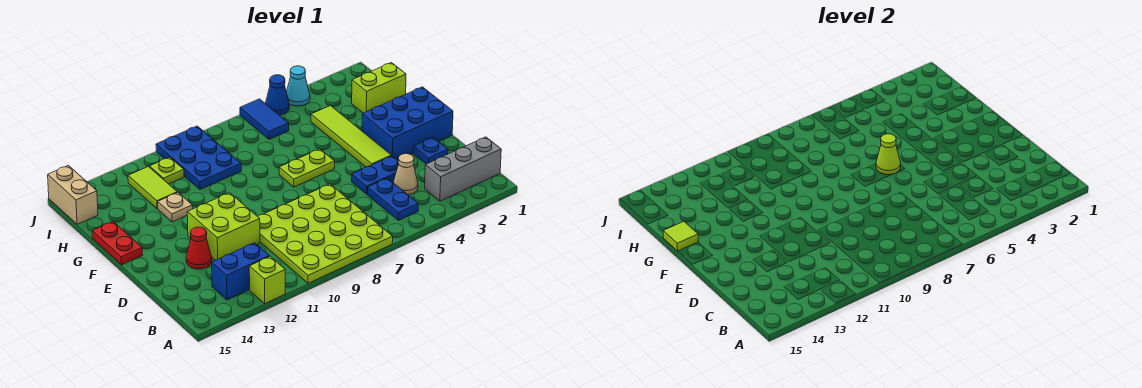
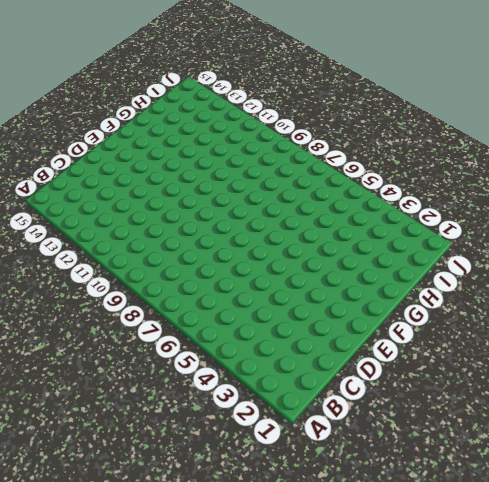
none -> lime plate A7:D10 level 1
none -> lime brick A12 level 1
none -> grey brick B1:B3 level 1

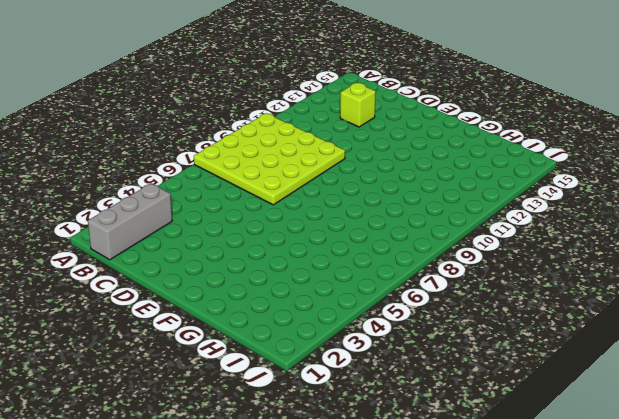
lime brick C13 level 1 -> lime brick A12 level 1
none -> blue plate B5:C5 level 1
none -> blue brick B12:B13 level 1
none -> tan cone C4 level 1

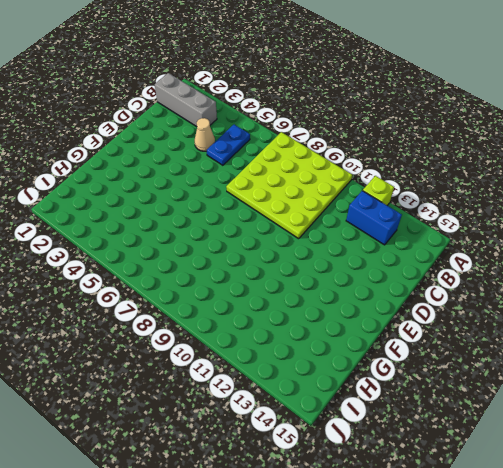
none -> blue plate D2 level 1
none -> blue plate D4:D5 level 1
none -> lime brick D11:E12 level 1

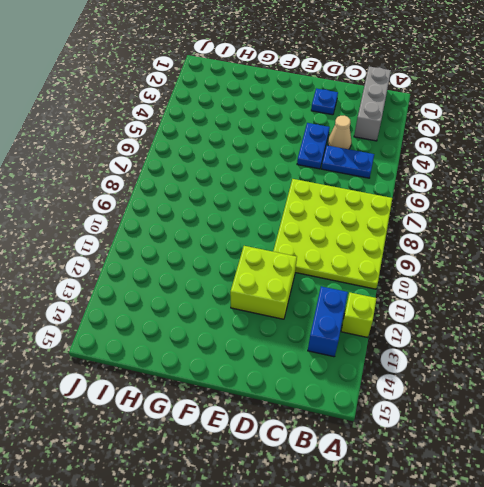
none -> red cone D13 level 1
none -> blue brick E1:F3 level 1
none -> lime tile E4:H4 level 1

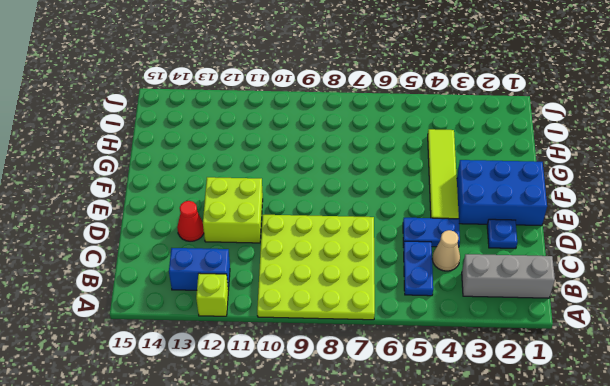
none -> lime plate F6:F7 level 1
none -> red plate F15:G15 level 1
none -> tan plate G12 level 1

